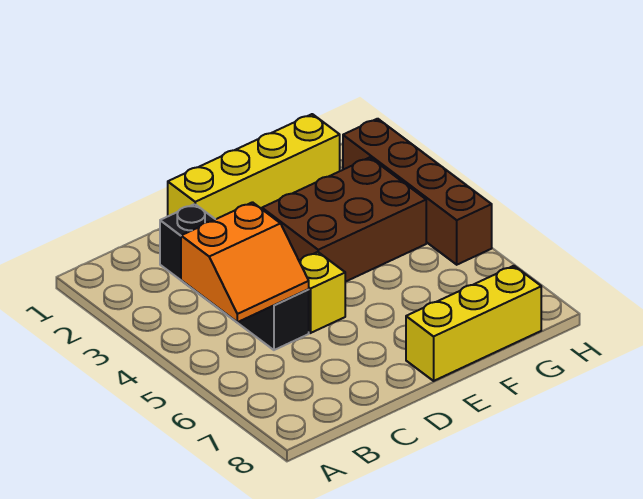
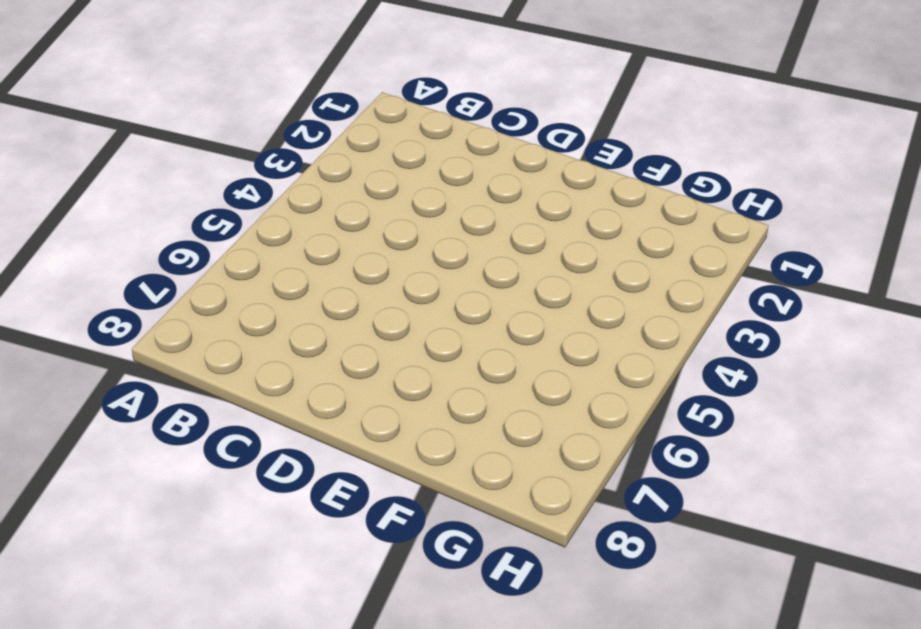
none -> black brick C2:C5 level 1
none -> yellow brick D1:G1 level 1

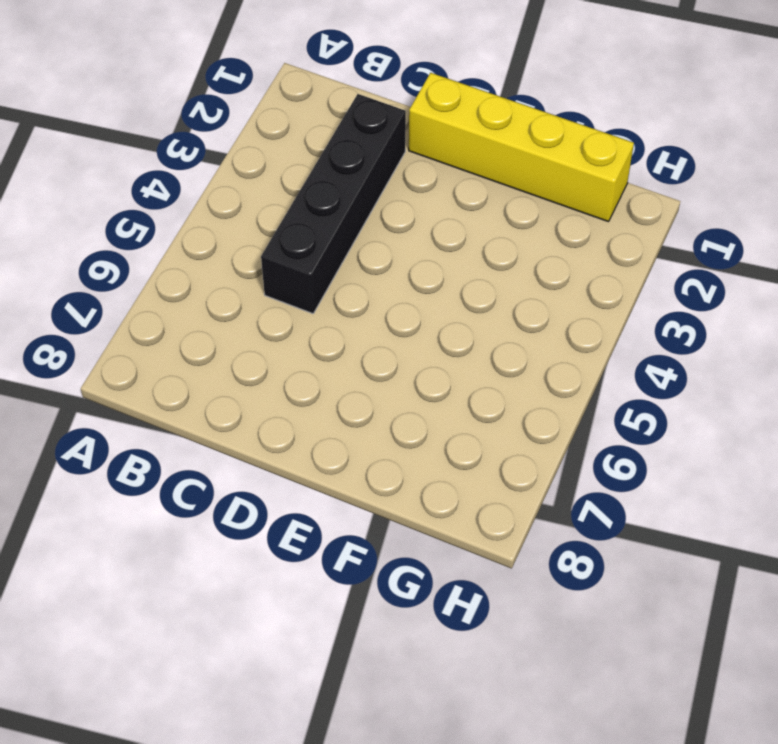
none -> yellow brick D5 level 1
none -> brown brick E3:G4 level 1

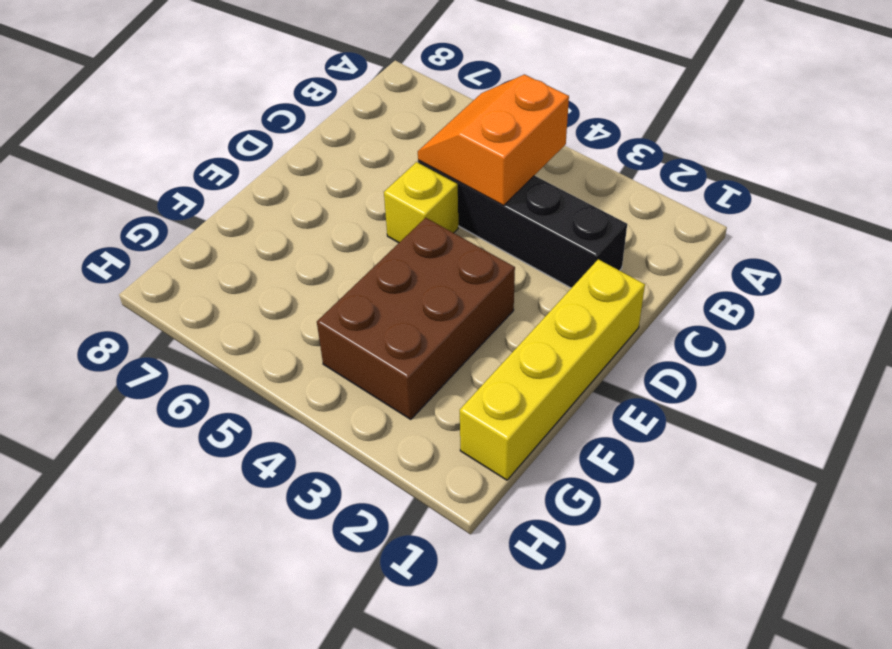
none -> yellow brick E8:G8 level 1
none -> brown brick H2:H5 level 1

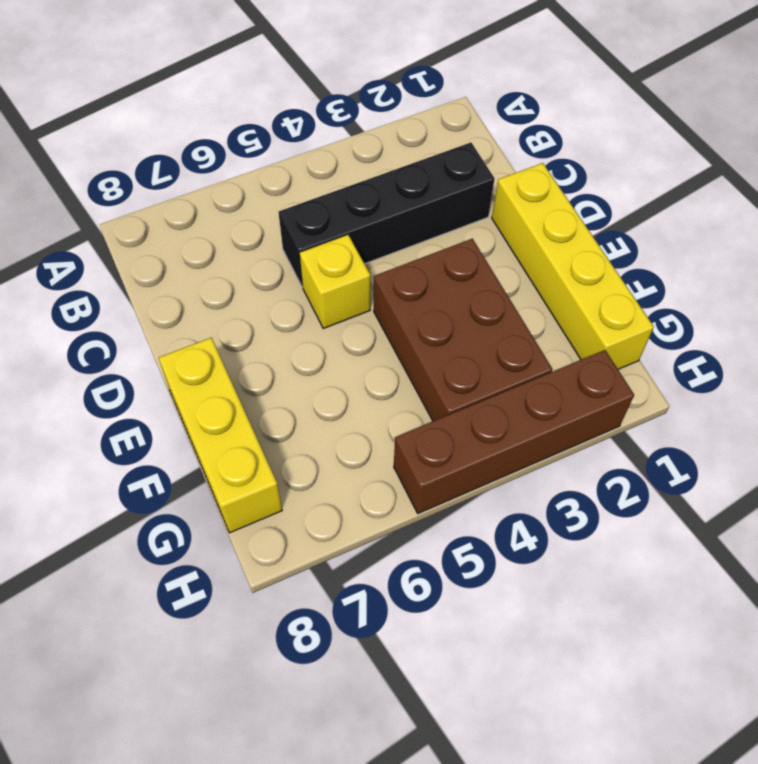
none -> orange slope B4:C5 level 2 top 4

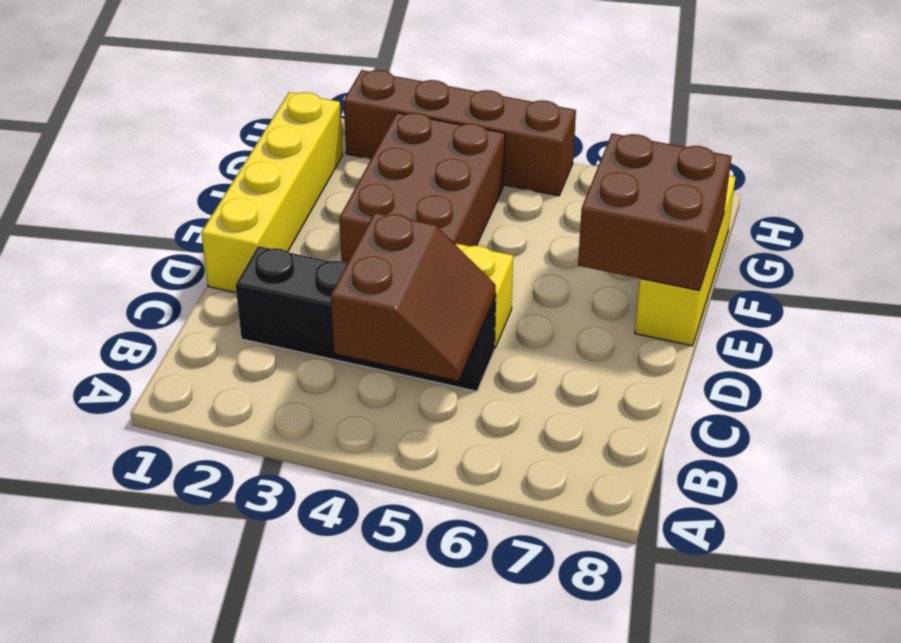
brown slope B4:C5 level 2 top 4 -> orange slope B4:C5 level 2 top 4
brown brick E7:F8 level 2 -> none

